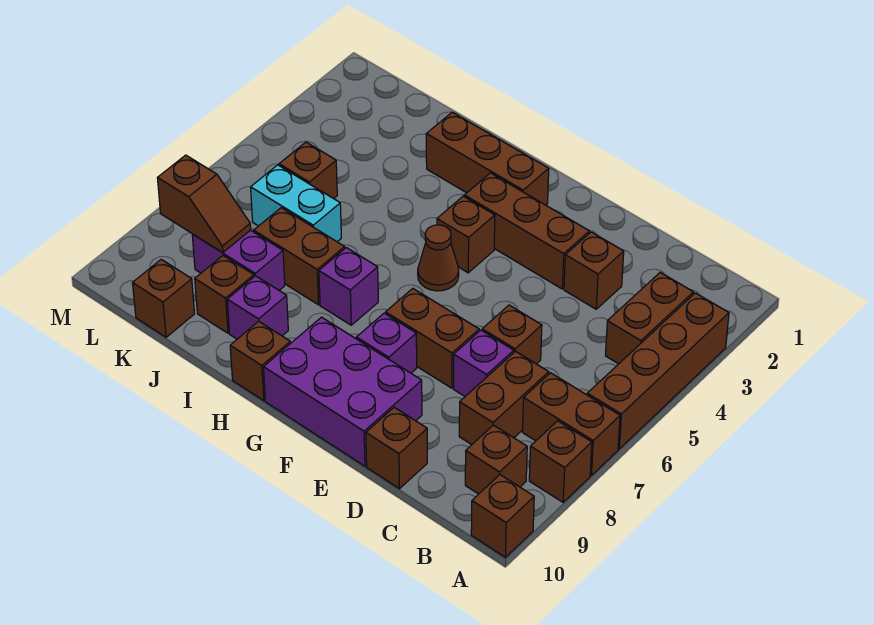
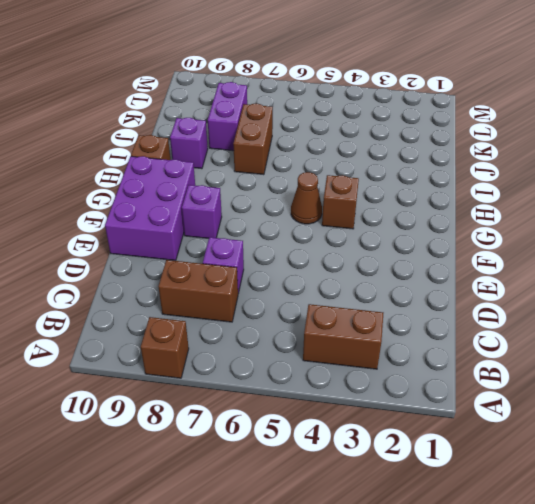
none -> brown brick A3:A6 level 1
none -> brown brick A7:B7 level 1
none -> brown brick A10 level 1

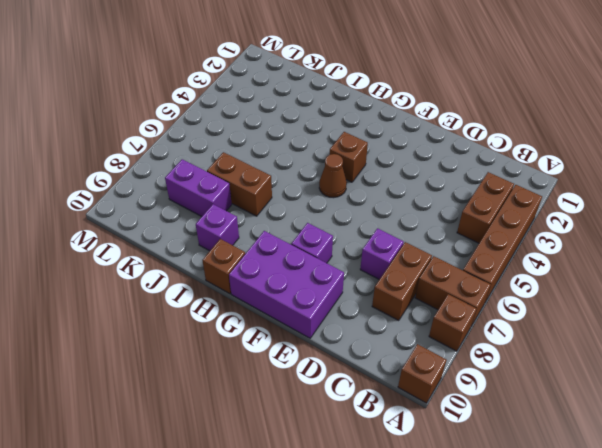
none -> brown brick B9 level 1
none -> brown brick D3 level 1
none -> brown brick D6 level 1

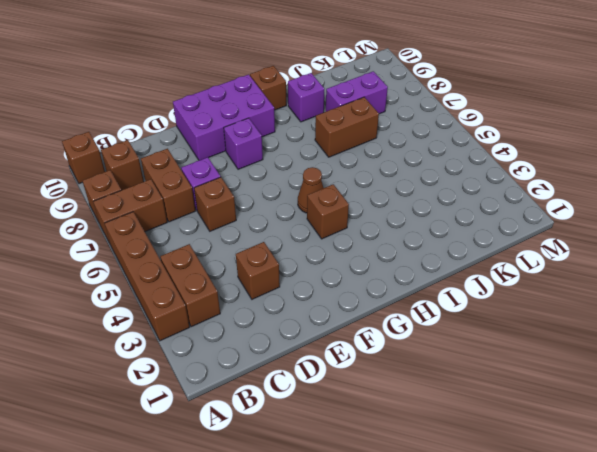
none -> brown brick D10 level 1
none -> brown brick E3:G3 level 1
none -> brown brick E7:F7 level 1

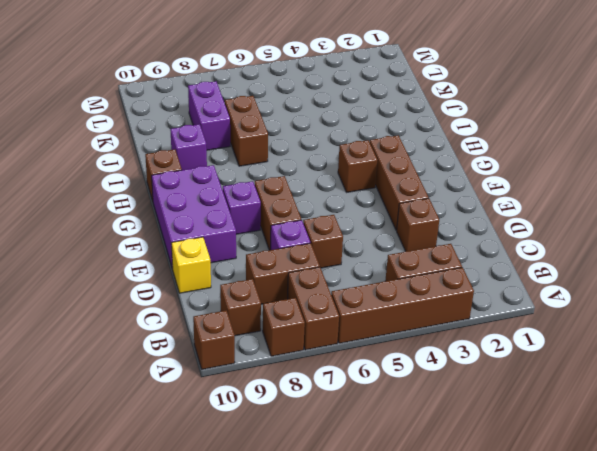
yellow brick D10 level 1 -> brown brick D10 level 1
none -> brown brick G2:I2 level 1
none -> brown cone G5 level 1
none -> purple brick H7 level 1

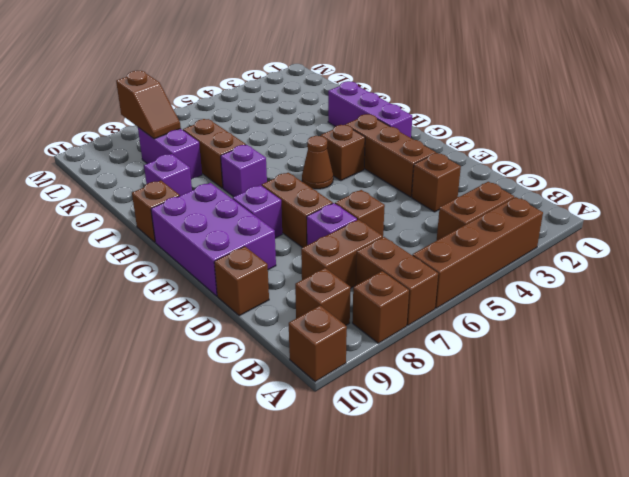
purple brick G2:I2 level 1 -> brown brick G2:I2 level 1
none -> cyan brick J6:K6 level 1
none -> brown brick J9 level 1
none -> brown brick K5 level 1

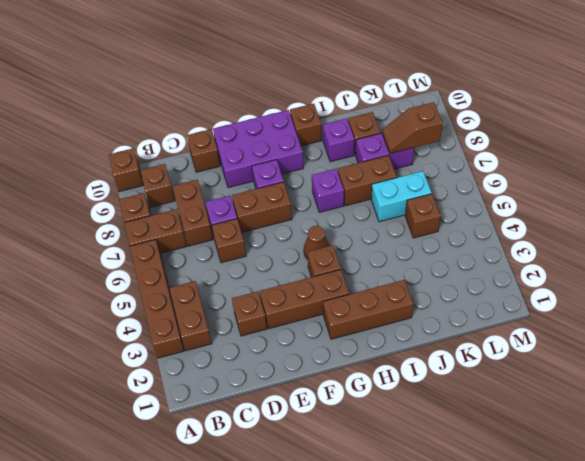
none -> brown brick K10 level 1

